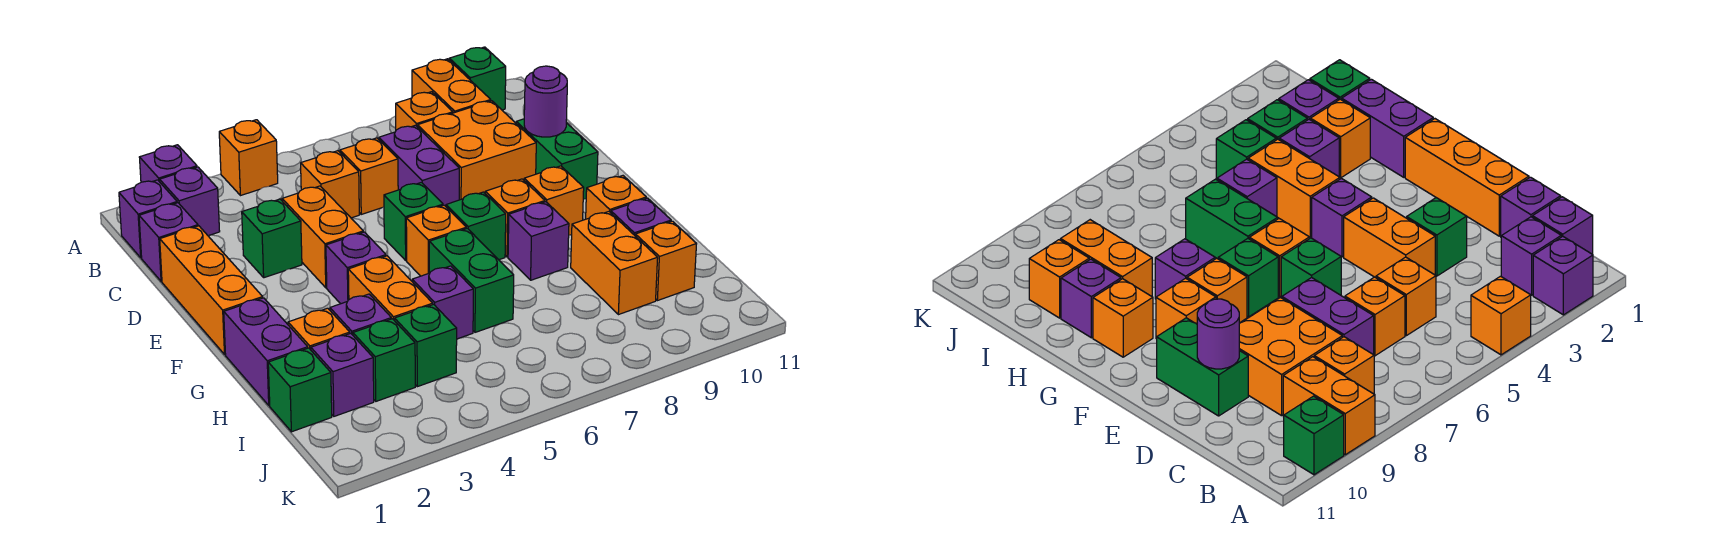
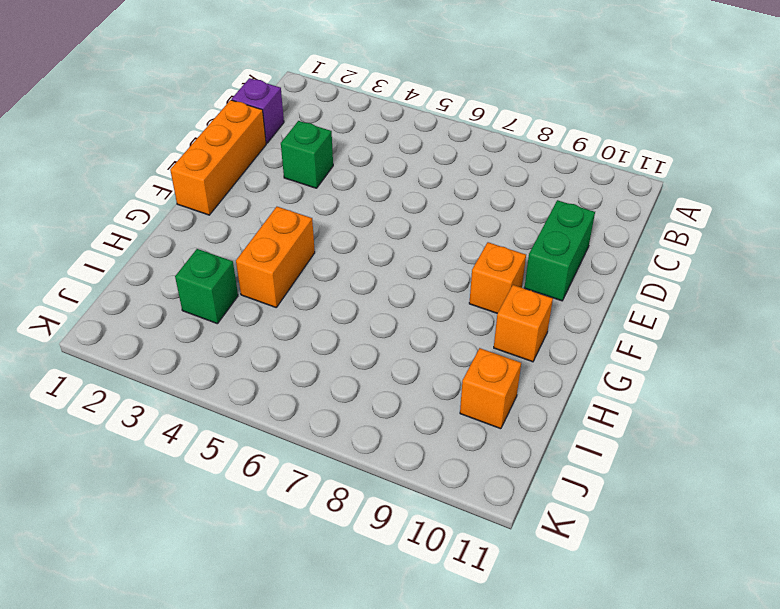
none -> purple brick A2 level 1
none -> orange brick A4 level 1
none -> orange brick A9:B9 level 1
none -> green brick A10 level 1

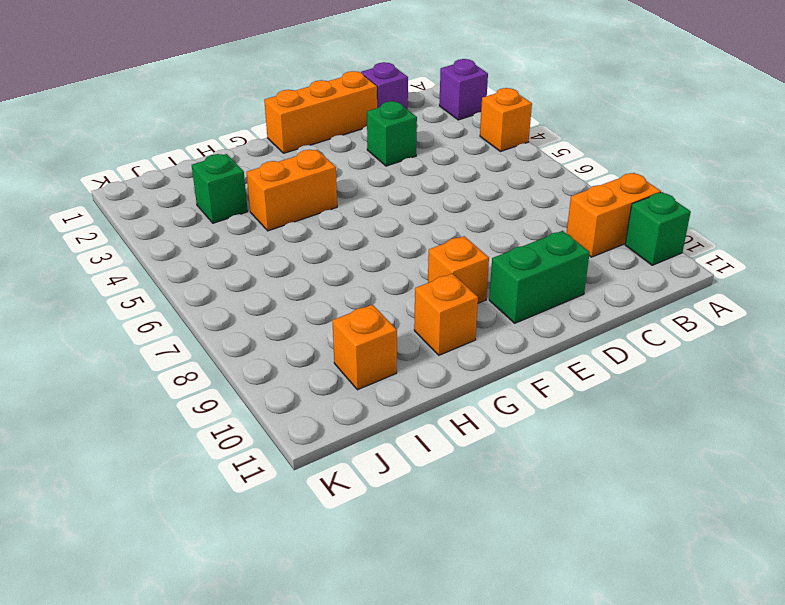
none -> purple brick B1 level 1
none -> purple brick B2 level 1
none -> orange brick B8 level 1
none -> orange brick C5 level 1

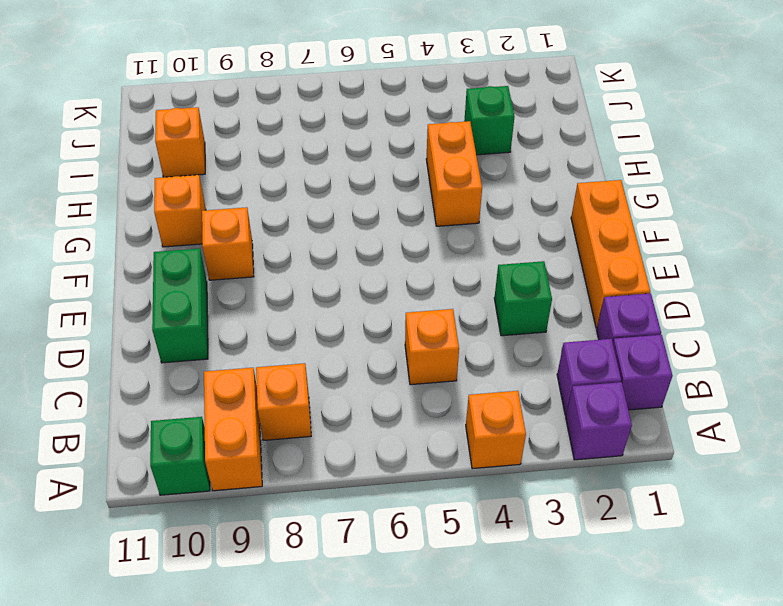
none -> orange brick C6 level 1
none -> purple brick C7:D7 level 1
none -> orange brick C8:D9 level 1
none -> orange brick D4:E4 level 1

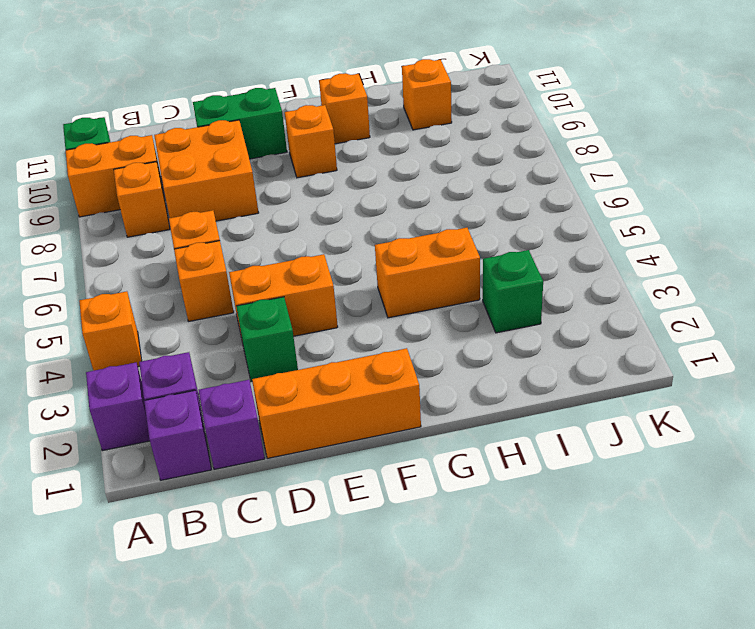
none -> purple brick C7:D7 level 1
none -> green brick E6 level 1
none -> purple brick F4 level 1
none -> orange brick F6 level 1

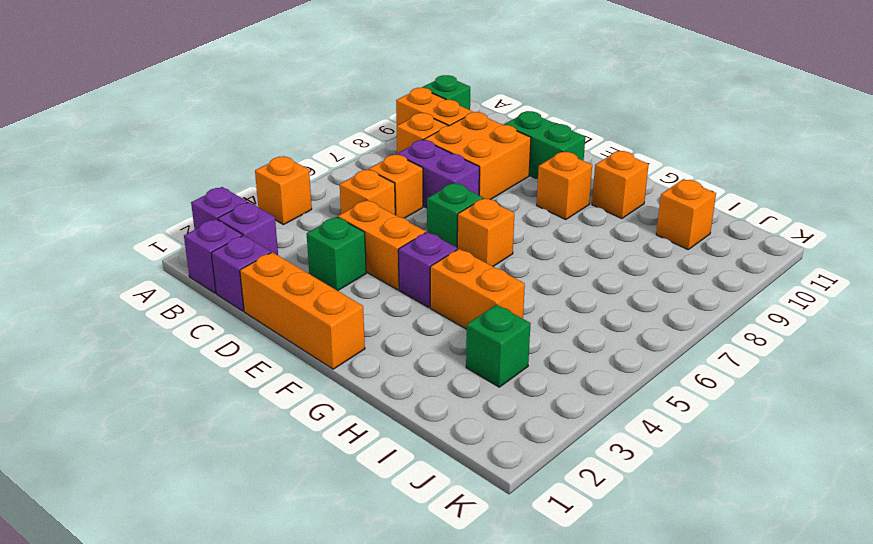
none -> green brick F7 level 1
none -> orange brick F8 level 1
none -> purple brick G1:H1 level 1
none -> green brick G6:H6 level 1

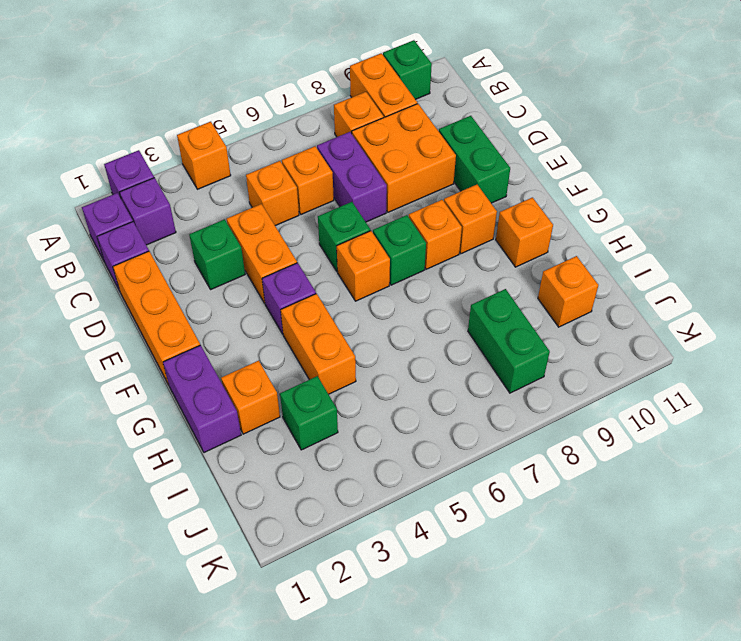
green brick I8:J8 level 1 -> green brick G6:H6 level 1
none -> purple brick G8 level 1
none -> purple brick H3 level 1
none -> purple brick H5 level 1
none -> orange brick H9:I9 level 1

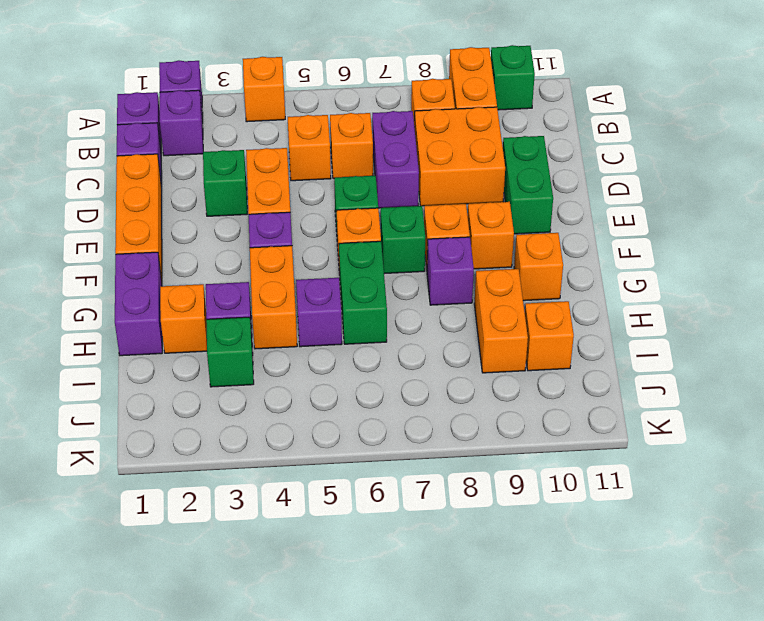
none -> purple brick H10 level 1
none -> green brick I1 level 1
none -> purple brick I2 level 1
none -> green brick I4 level 1

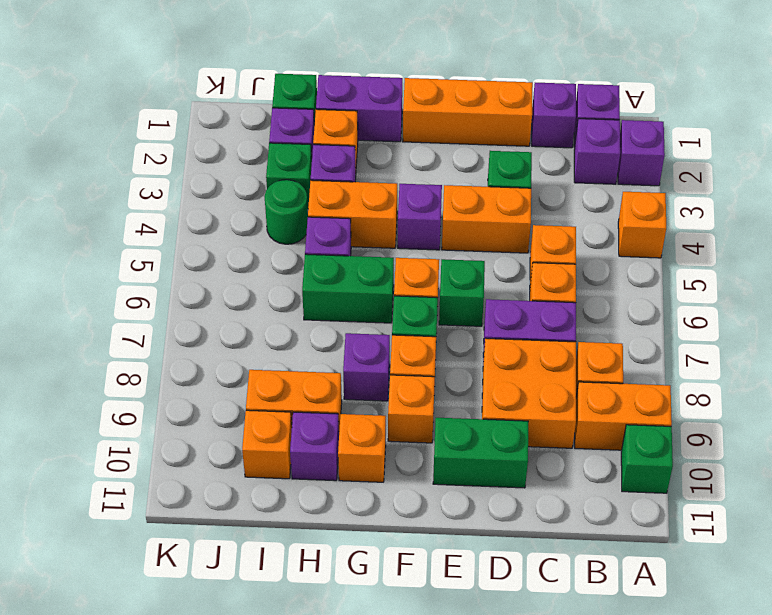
green round brick I4 level 1 -> green brick I4 level 1
none -> purple round brick D10 level 2

